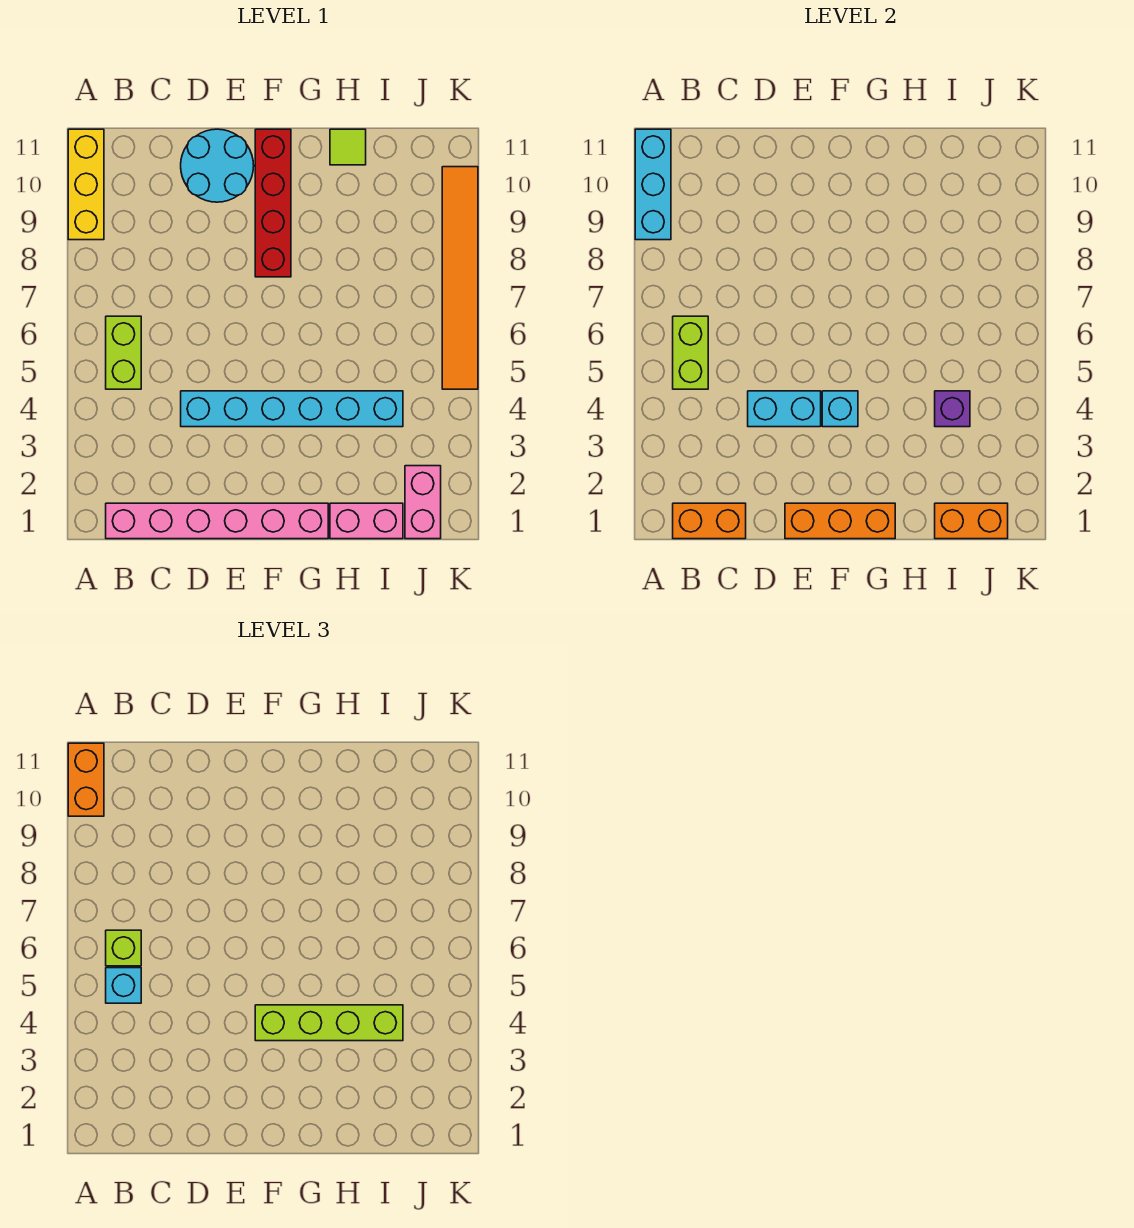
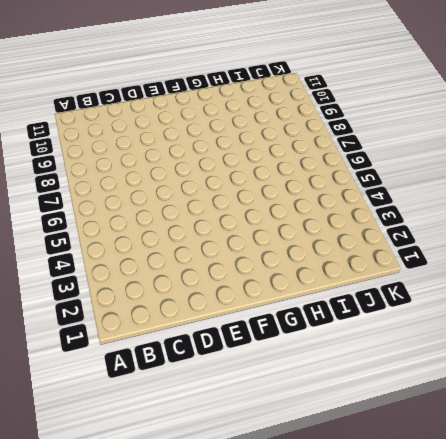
none -> yellow brick A9:A11 level 1
none -> pink brick B1:G1 level 1
none -> lime brick B5:B6 level 1

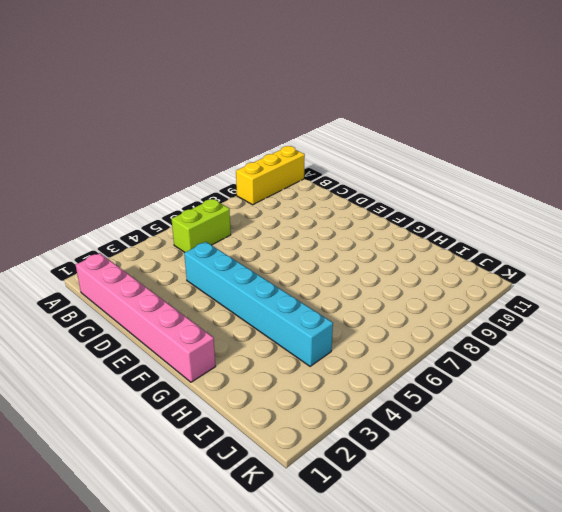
none -> cyan round brick D10:E11 level 1
none -> red brick F8:F11 level 1
none -> pink brick H1:I1 level 1

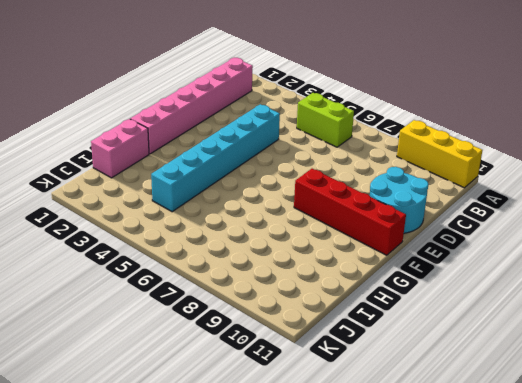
none -> lime tile H11 level 1
none -> pink brick J1:J2 level 1
none -> orange tile K5:K10 level 1

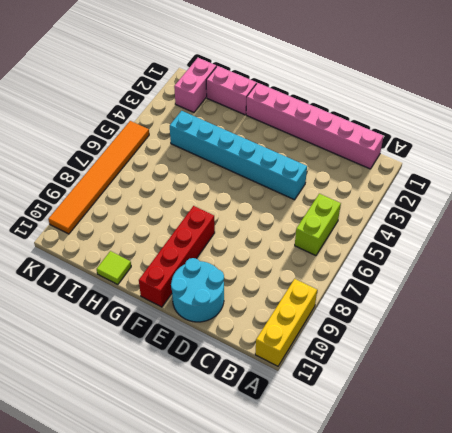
none -> cyan brick A9:A11 level 2
none -> orange brick B1:C1 level 2
none -> lime brick B5:B6 level 2

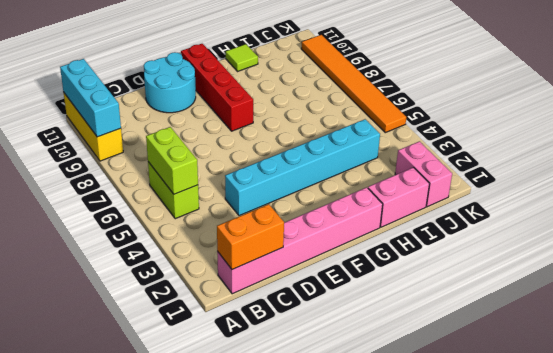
none -> cyan brick D4:E4 level 2
none -> orange brick E1:G1 level 2
none -> cyan brick F4 level 2

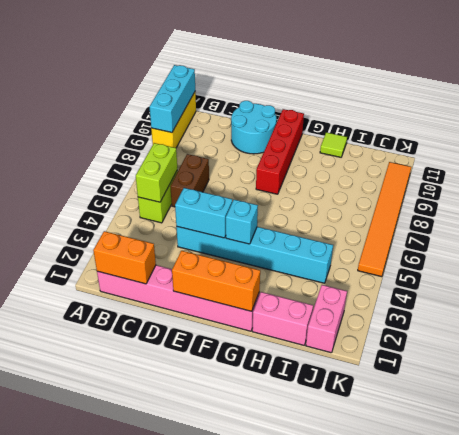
brown brick C6:C7 level 1 -> none
none -> orange brick I1:J1 level 2
none -> purple brick I4 level 2
none -> orange brick A10:A11 level 3

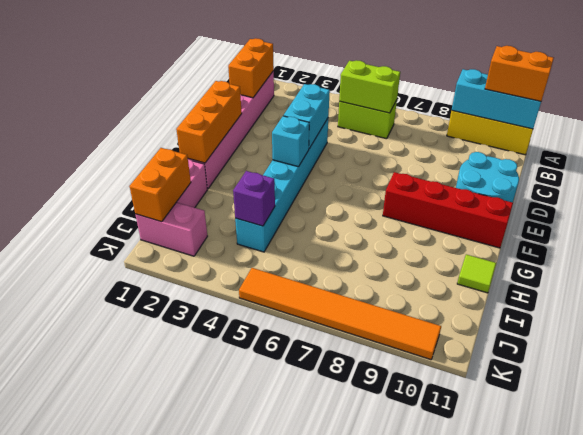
none -> cyan brick B5 level 3
none -> lime brick B6 level 3
none -> lime brick F4:I4 level 3

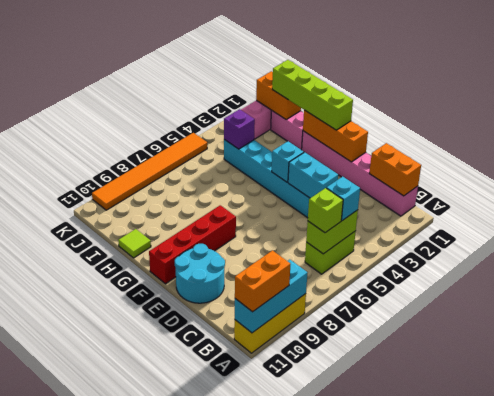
lime brick F1:I1 level 3 -> lime brick F4:I4 level 3

